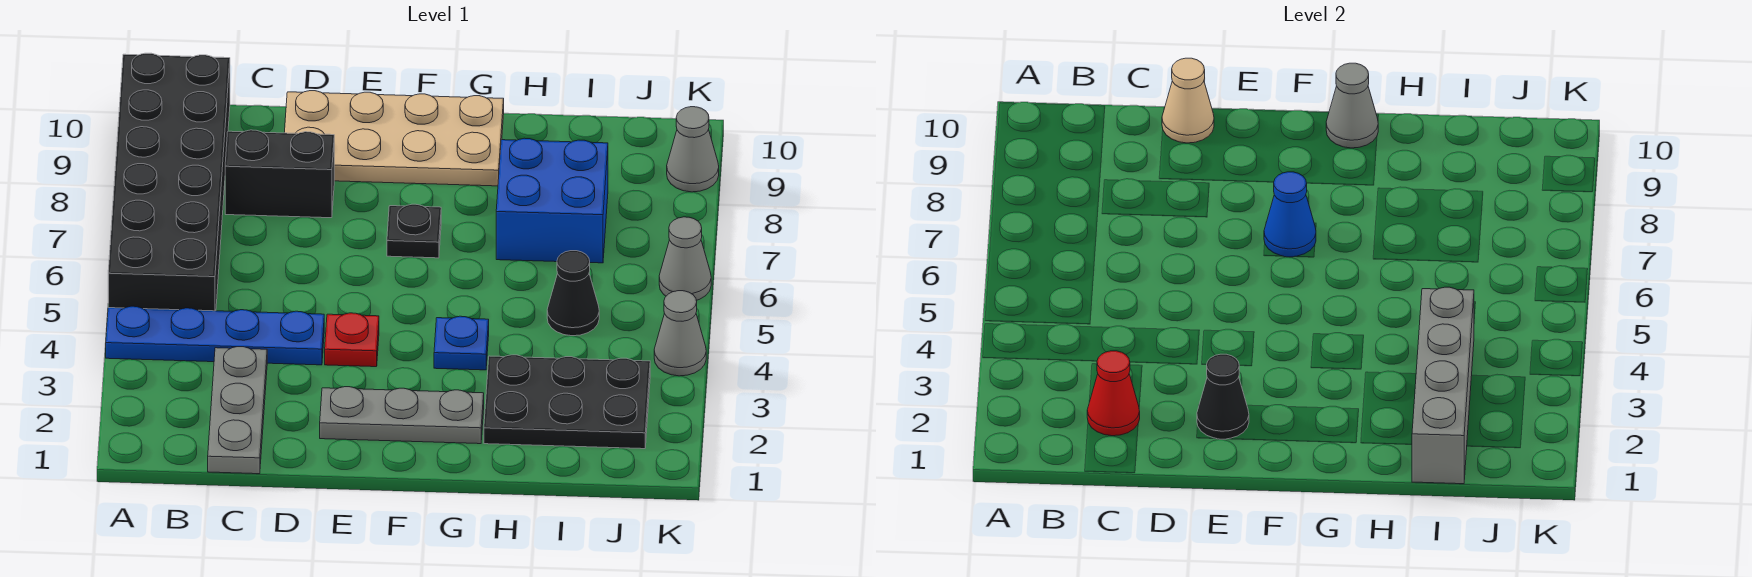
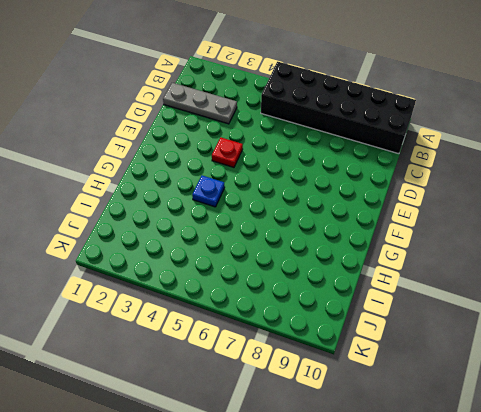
none -> blue plate A4:D4 level 1
none -> black brick C8:D8 level 1
none -> tan plate D9:G10 level 1

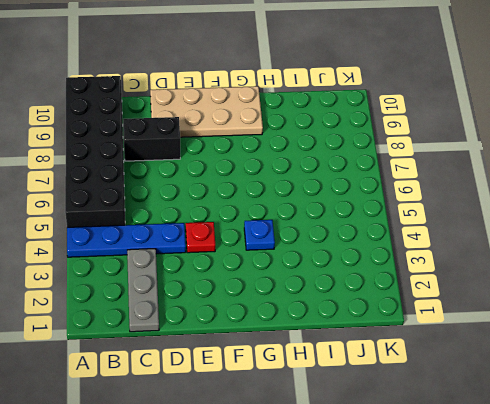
none -> grey plate E2:G2 level 1
none -> black plate F7 level 1
none -> black plate H2:J3 level 1

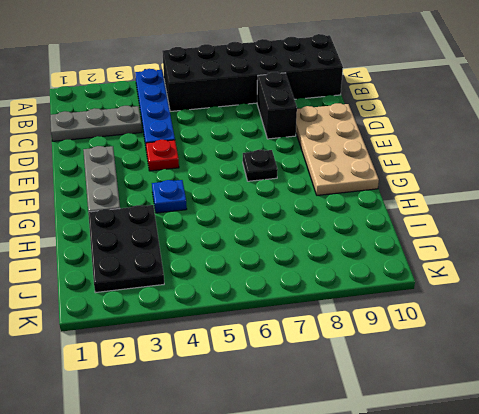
none -> blue brick H7:I8 level 1
none -> black cone I5 level 1
none -> grey cone K4 level 1

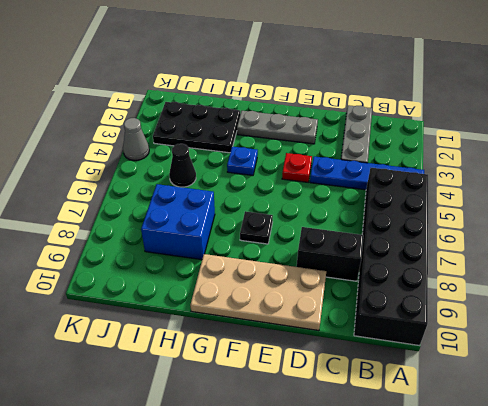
none -> grey cone K6 level 1
none -> grey cone K9 level 1
none -> red cone C2 level 2

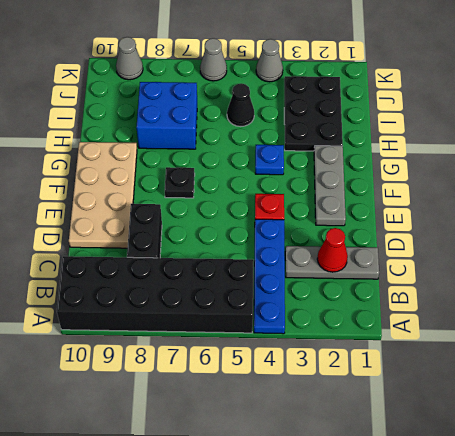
none -> tan cone D10 level 2
none -> black cone E2 level 2
none -> blue cone F7 level 2

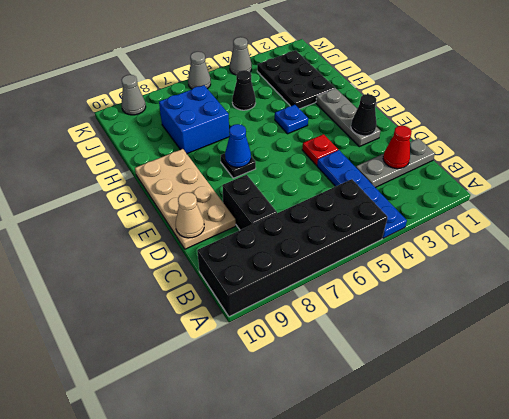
none -> grey cone G10 level 2
none -> grey brick I1:I4 level 2

